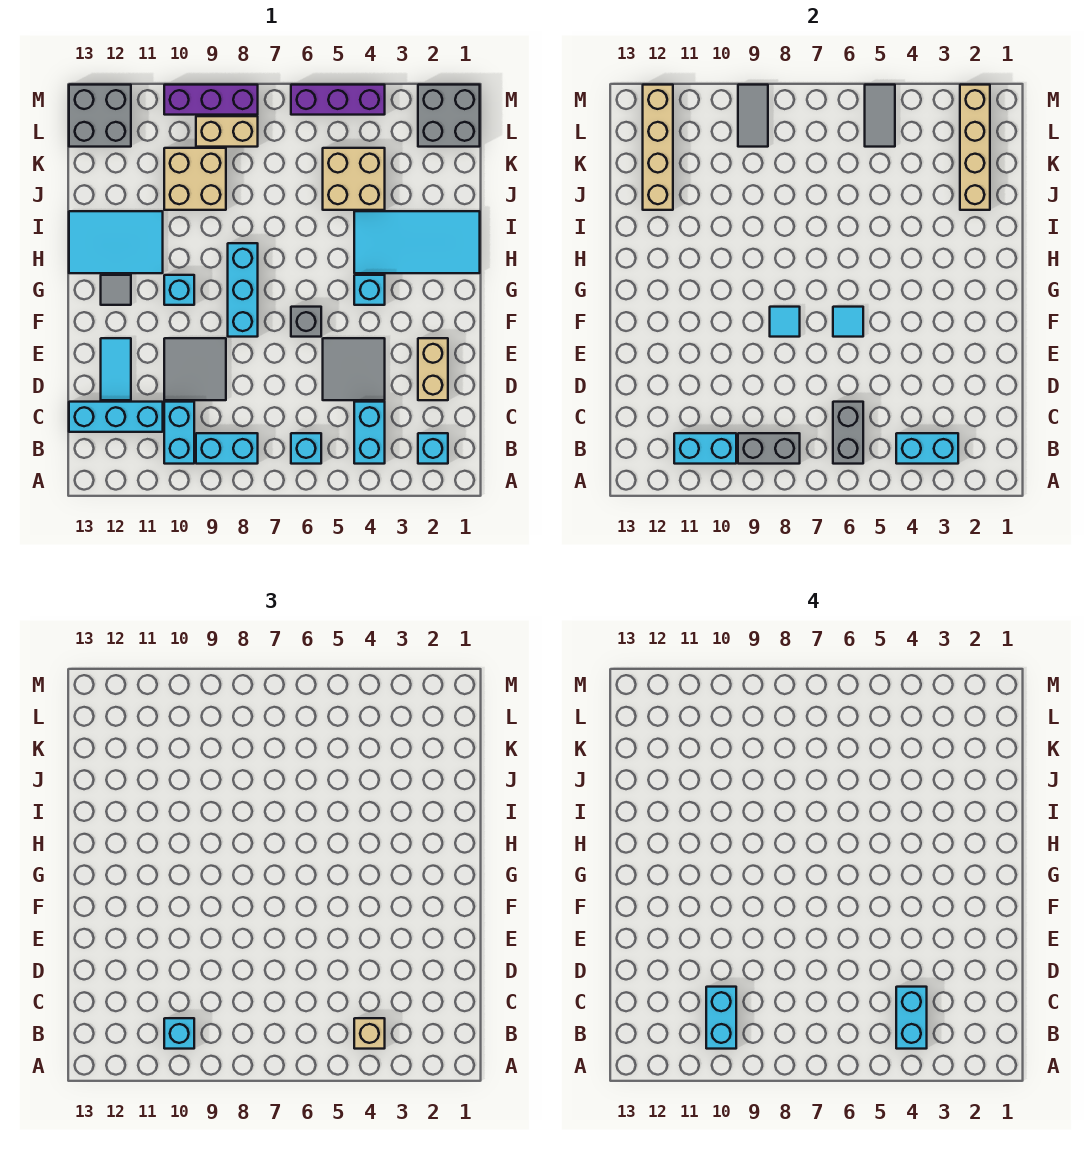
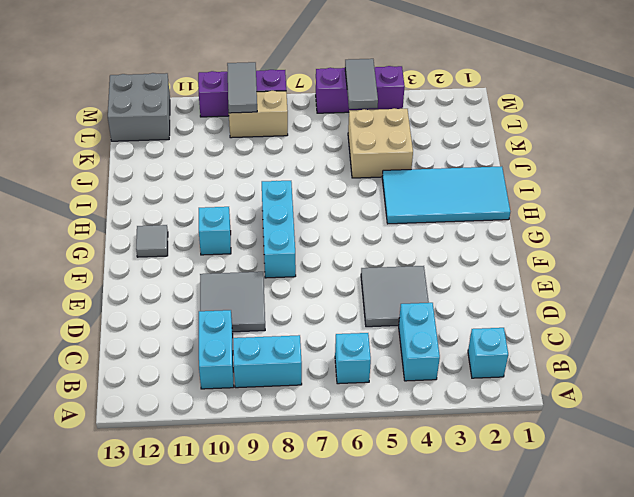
none -> cyan brick C11:C13 level 1
none -> tan brick D2:E2 level 1
none -> cyan tile D12:E12 level 1
none -> grey brick F6 level 1

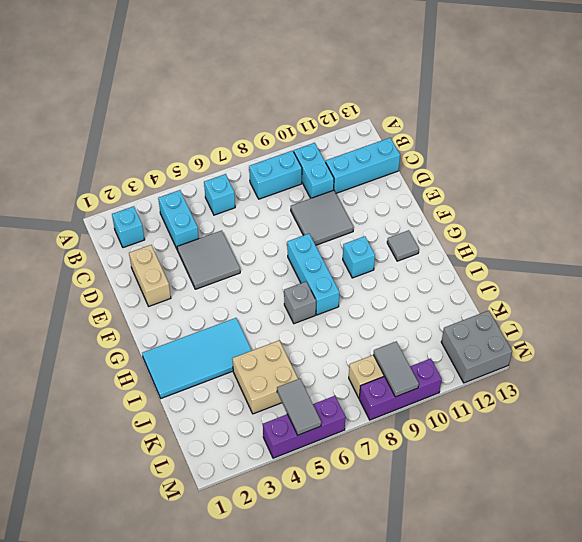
grey brick H7 level 1 -> grey brick F6 level 1
none -> cyan tile D12:E12 level 1
none -> cyan brick G4 level 1
none -> cyan tile H11:I13 level 1
none -> tan brick J9:K10 level 1

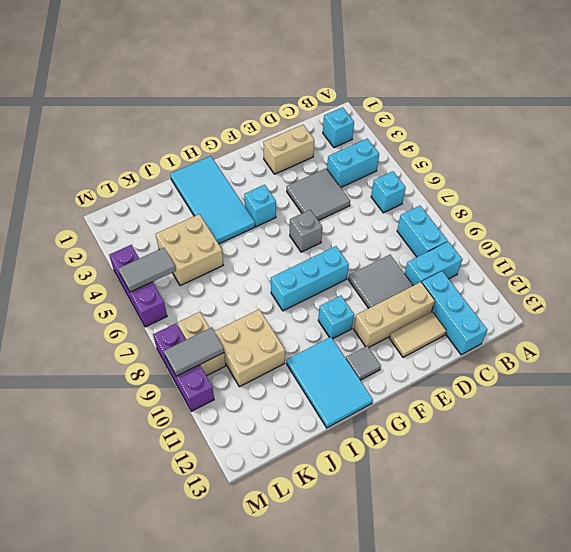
tan brick D11:F11 level 1 -> none
tan tile D12:E12 level 1 -> cyan tile D12:E12 level 1
none -> grey brick L1:M2 level 1
none -> grey brick L12:M13 level 1
none -> cyan brick B3:B4 level 2
none -> grey brick B6:C6 level 2

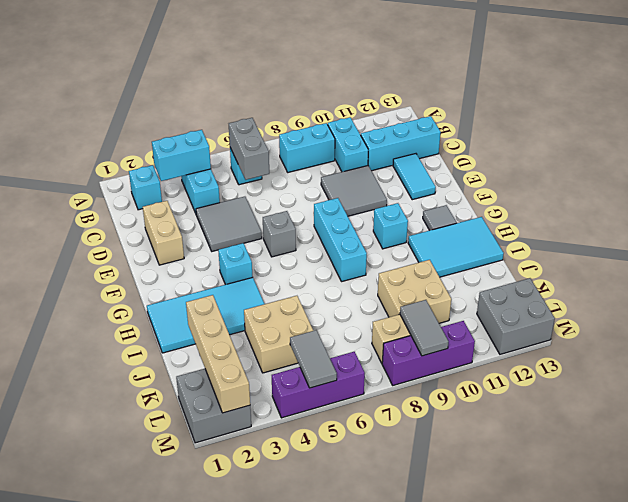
none -> grey brick B8:B9 level 2
none -> cyan brick B10:B11 level 2
none -> cyan tile F6 level 2
none -> cyan tile F8 level 2

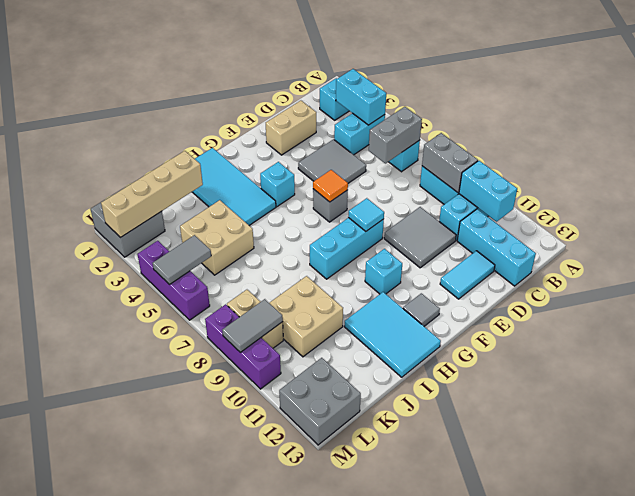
orange tile F6 level 2 -> cyan tile F6 level 2
none -> tan brick J12:M12 level 2
none -> tan brick B4 level 3
none -> cyan brick B10 level 3
none -> cyan brick B4:C4 level 4

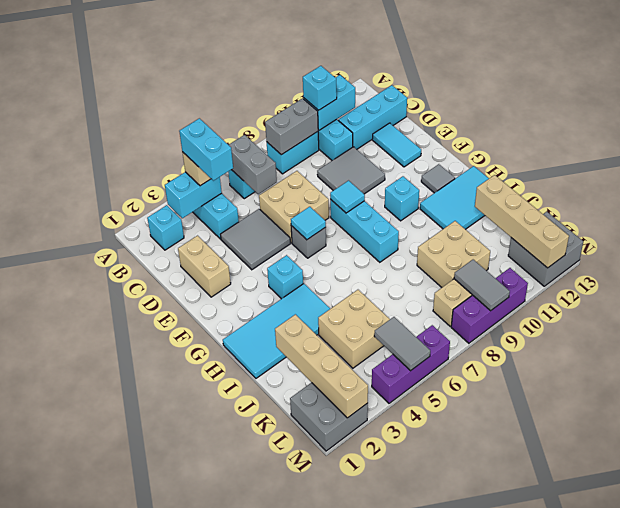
tan brick D6:E7 level 1 -> none
none -> cyan brick B10:C10 level 4

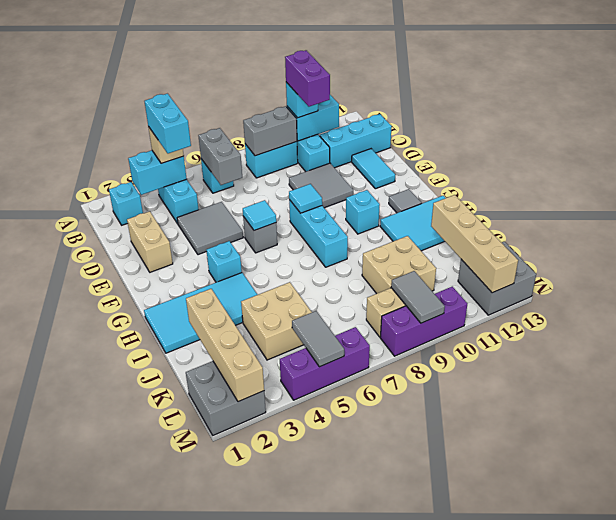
purple brick B10:C10 level 4 -> cyan brick B10:C10 level 4

